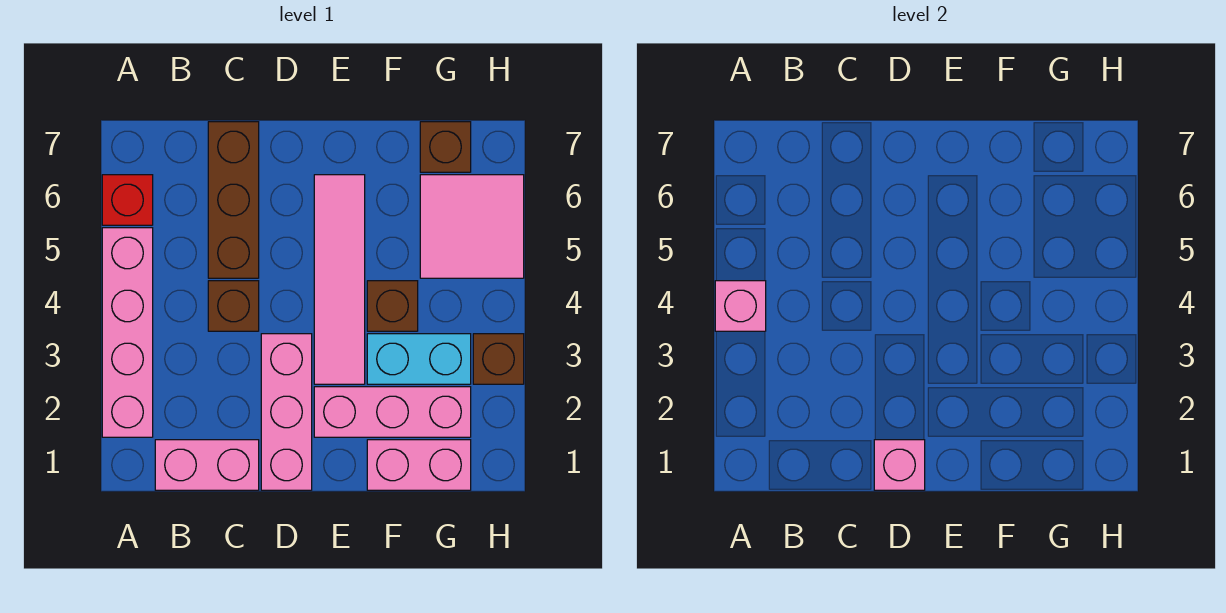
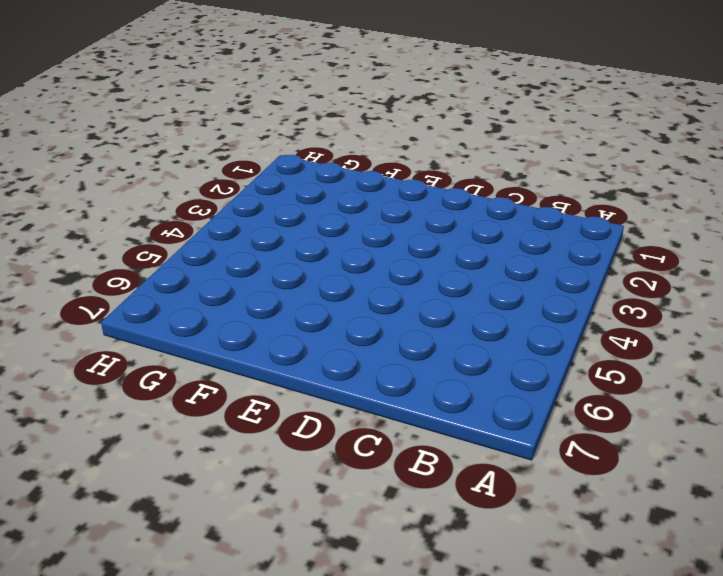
none -> pink brick A2:A5 level 1
none -> red brick A6 level 1
none -> pink brick B1:C1 level 1

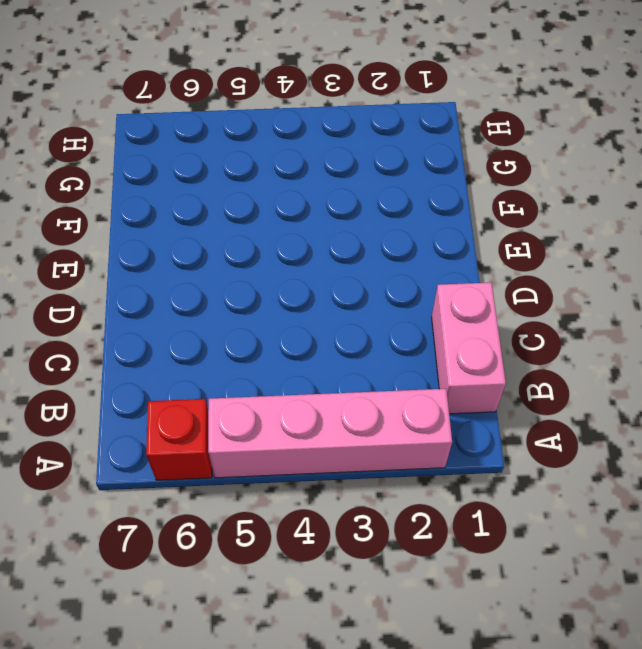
none -> brown brick C4 level 1
none -> brown brick C5:C7 level 1
none -> pink brick D1:D3 level 1

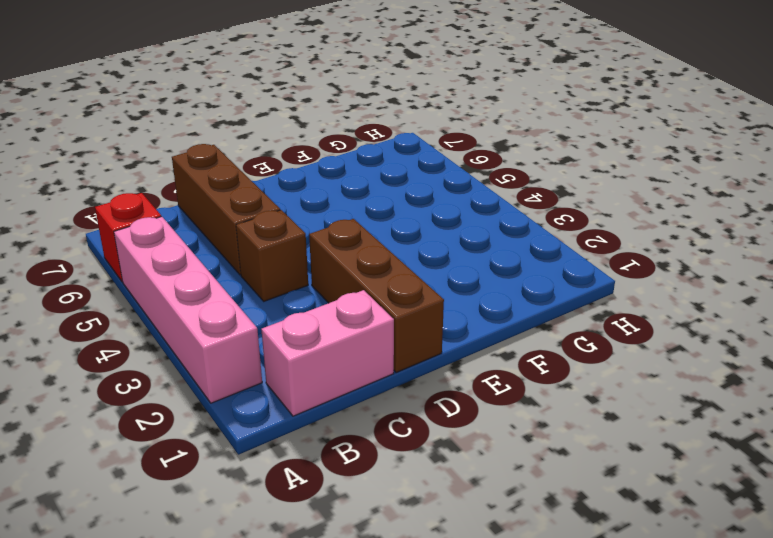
brown brick D1:D3 level 1 -> pink brick D1:D3 level 1
none -> pink brick E2:G2 level 1
none -> pink tile E3:E6 level 1
none -> pink brick F1:G1 level 1

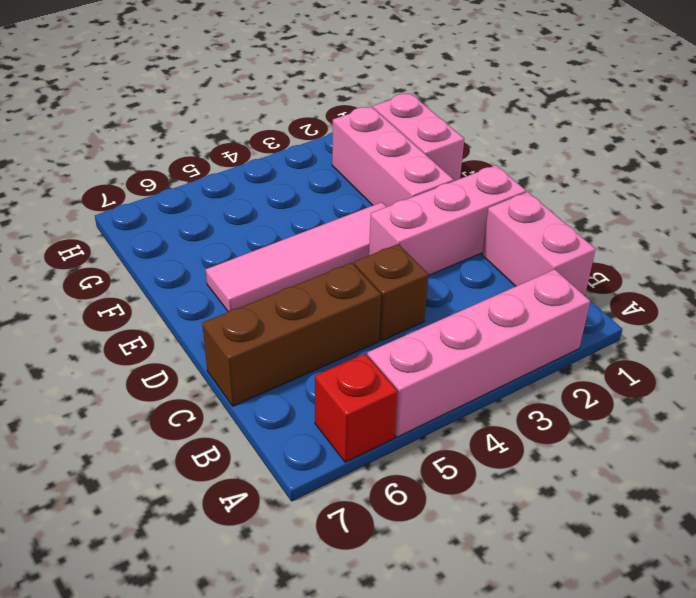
none -> cyan brick F3:G3 level 1
none -> brown brick F4 level 1
none -> pink tile G5:H6 level 1

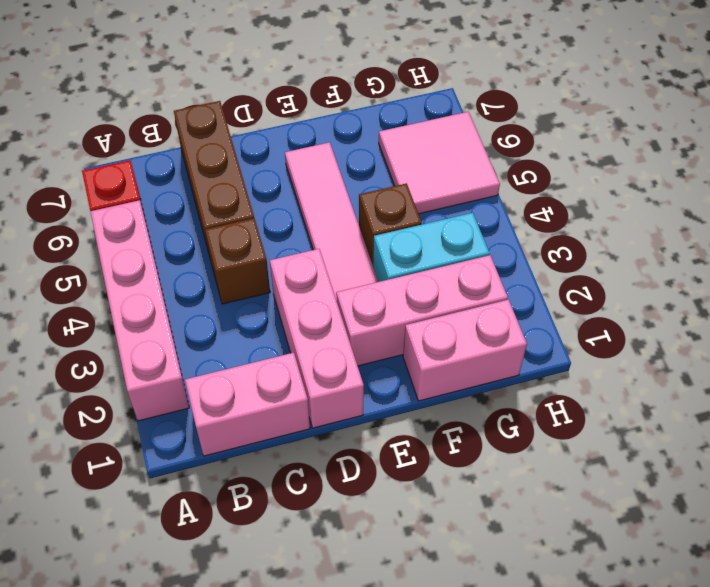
none -> brown brick G7 level 1
none -> brown brick H3 level 1
none -> pink brick A4 level 2

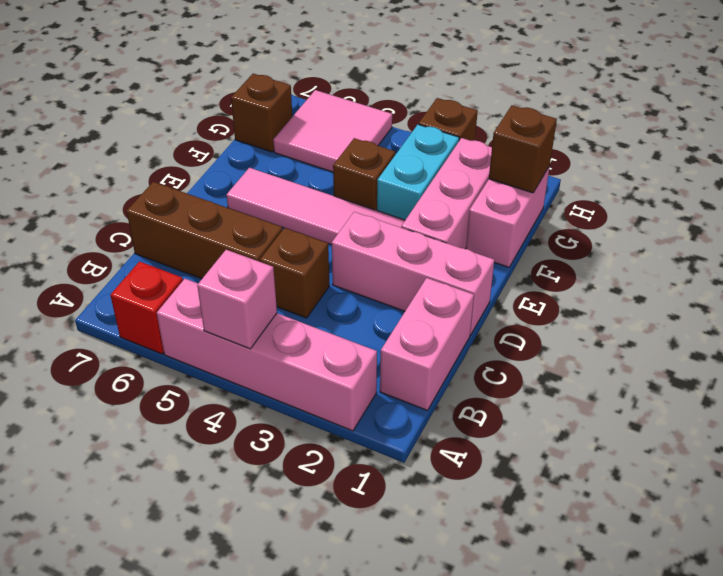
brown brick G1 level 2 -> none
none -> pink brick D1 level 2

